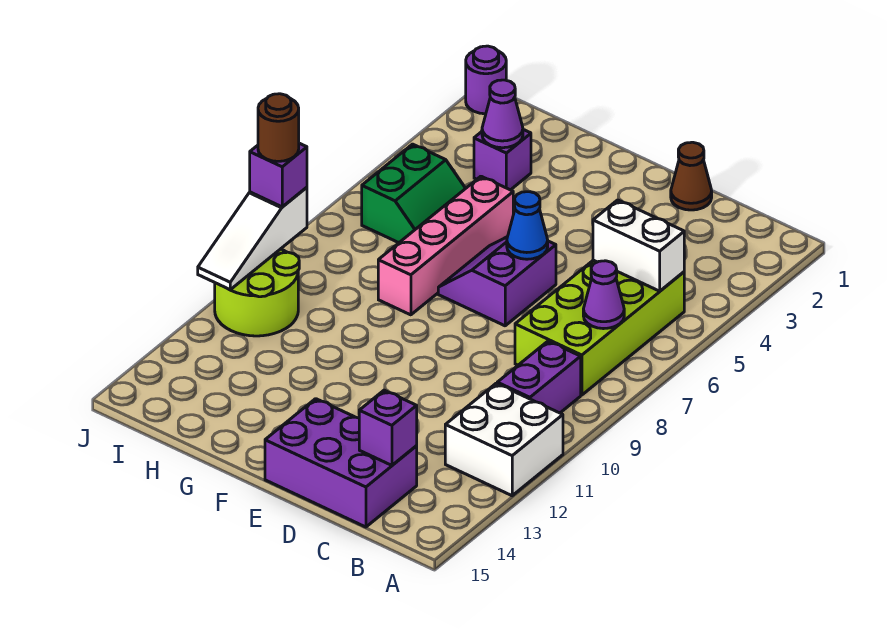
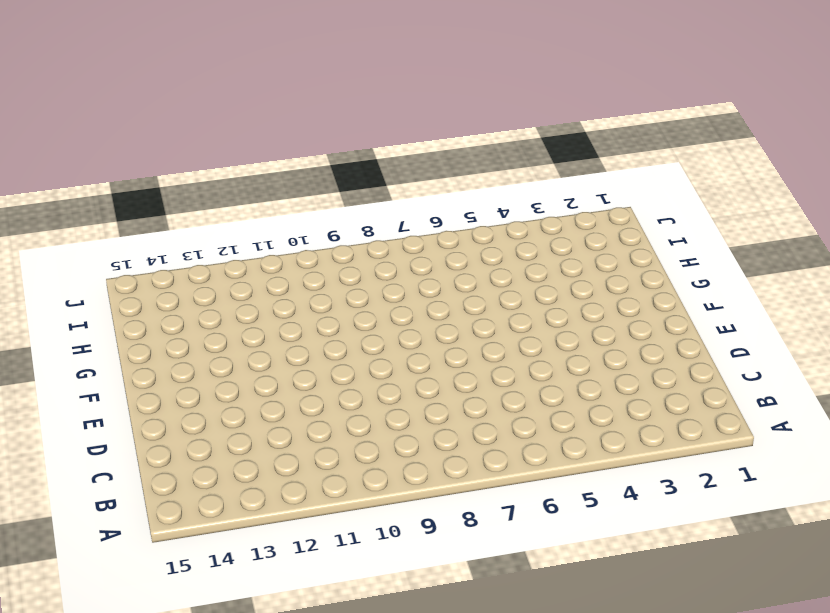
none -> white brick A11:B12 level 1
none -> lime brick B5:C8 level 1
none -> purple brick B9:B10 level 1

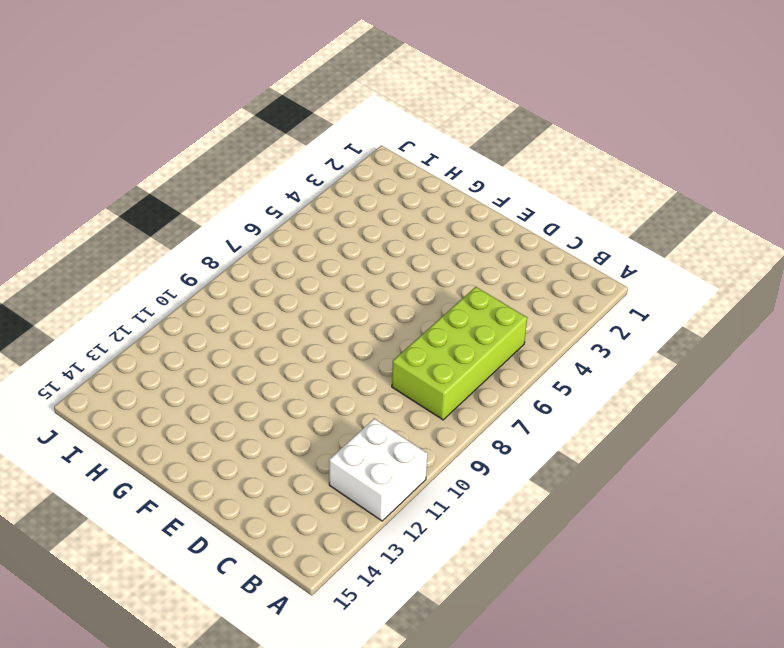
none -> purple brick B9:B10 level 1
none -> purple brick C14:E15 level 1
none -> brown cone D1 level 1

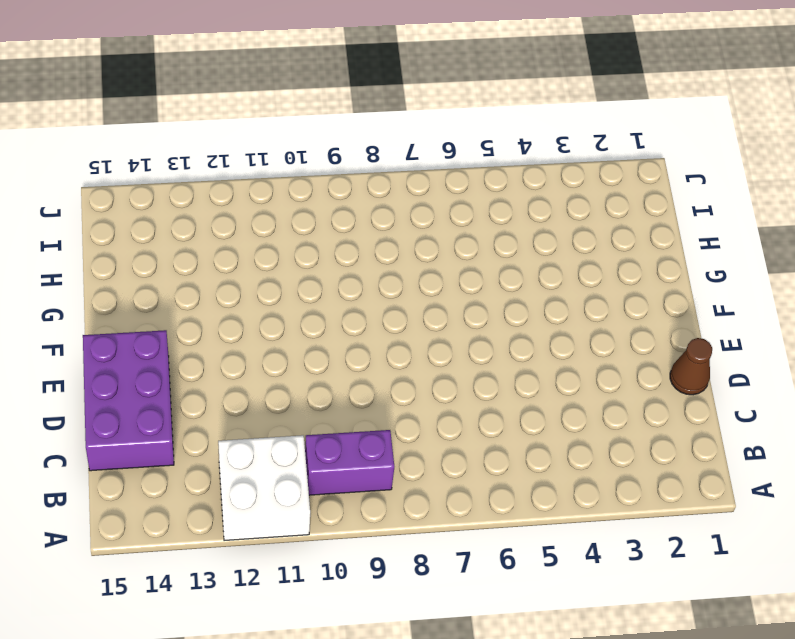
none -> lime brick B5:C8 level 1
none -> purple slope E6:F7 level 1 top E
none -> pink brick G5:G8 level 1

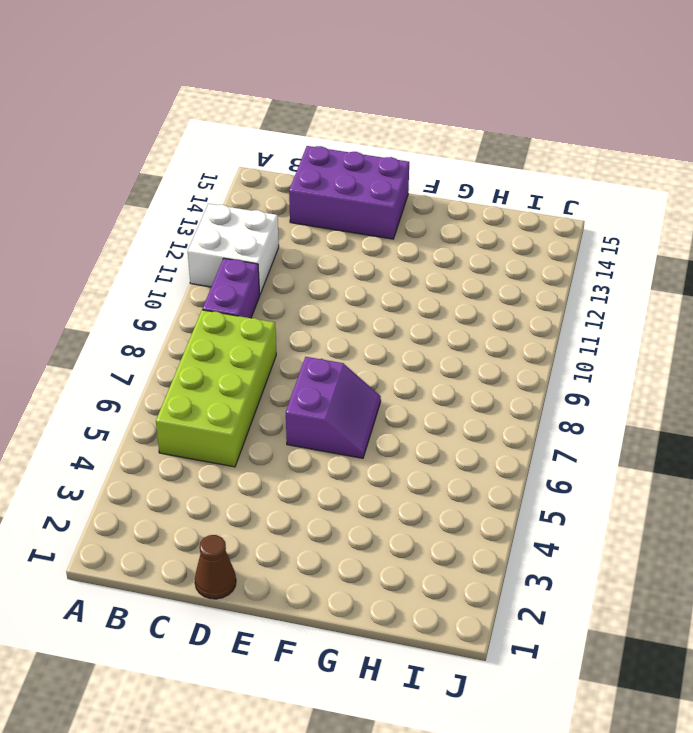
none -> pink brick G5:G8 level 1
none -> purple brick H3 level 1
none -> green slope H5:I6 level 1 top I

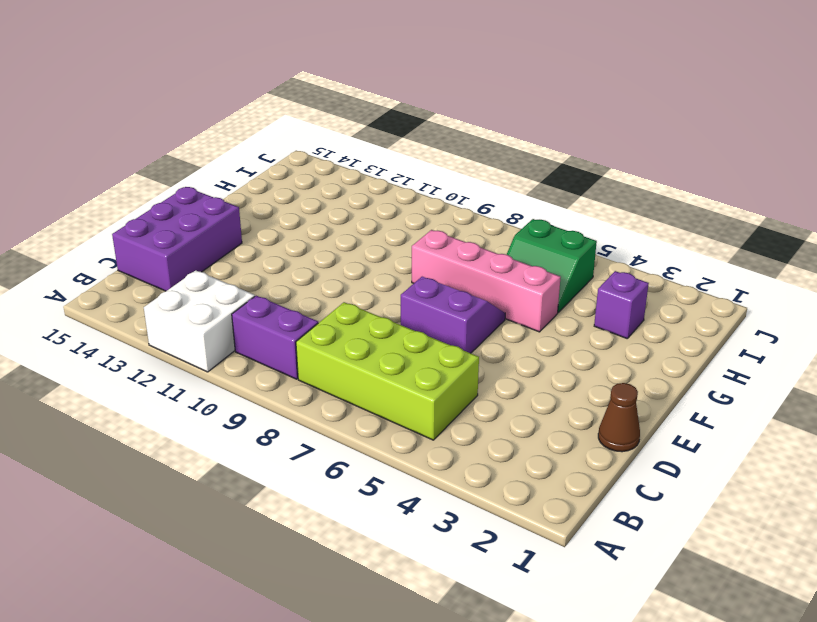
none -> lime round brick I10:J11 level 1
none -> purple round brick J1 level 1
none -> white brick B5:C5 level 2

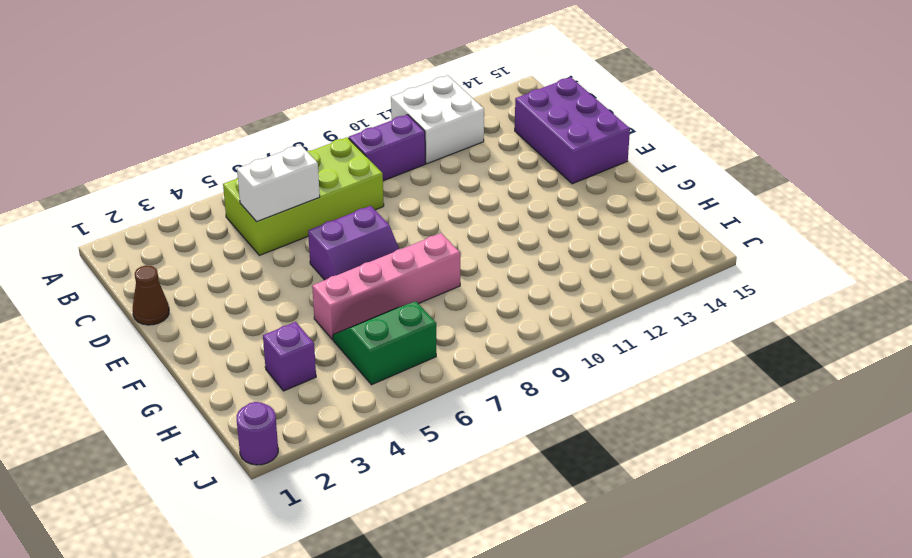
white brick C5:C6 level 2 -> white brick B5:C5 level 2
none -> lime round brick I10:J11 level 1
none -> purple cone B7 level 2
none -> purple brick C14 level 2

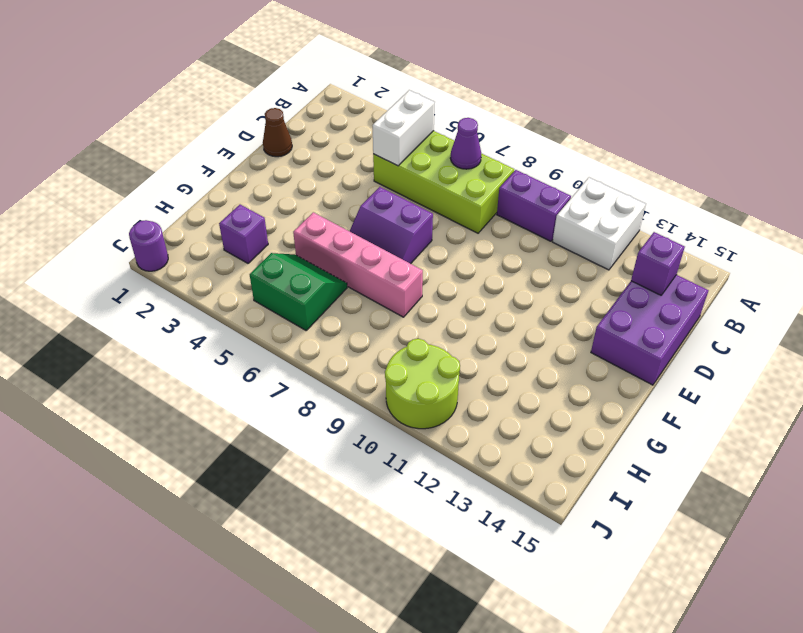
none -> blue cone E6 level 2
none -> purple cone H3 level 2
none -> white slope J9:J11 level 2 top 9

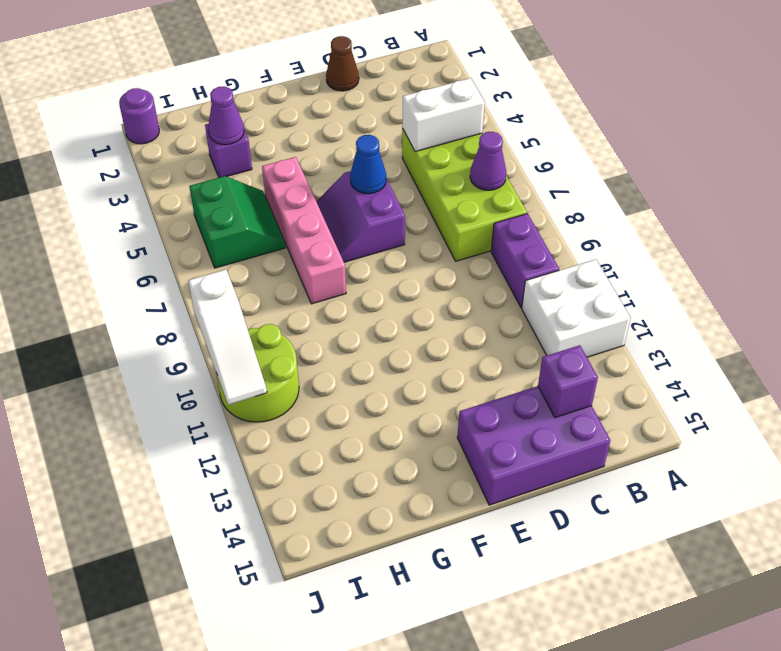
none -> purple brick J9 level 3
none -> brown round brick J9 level 4

